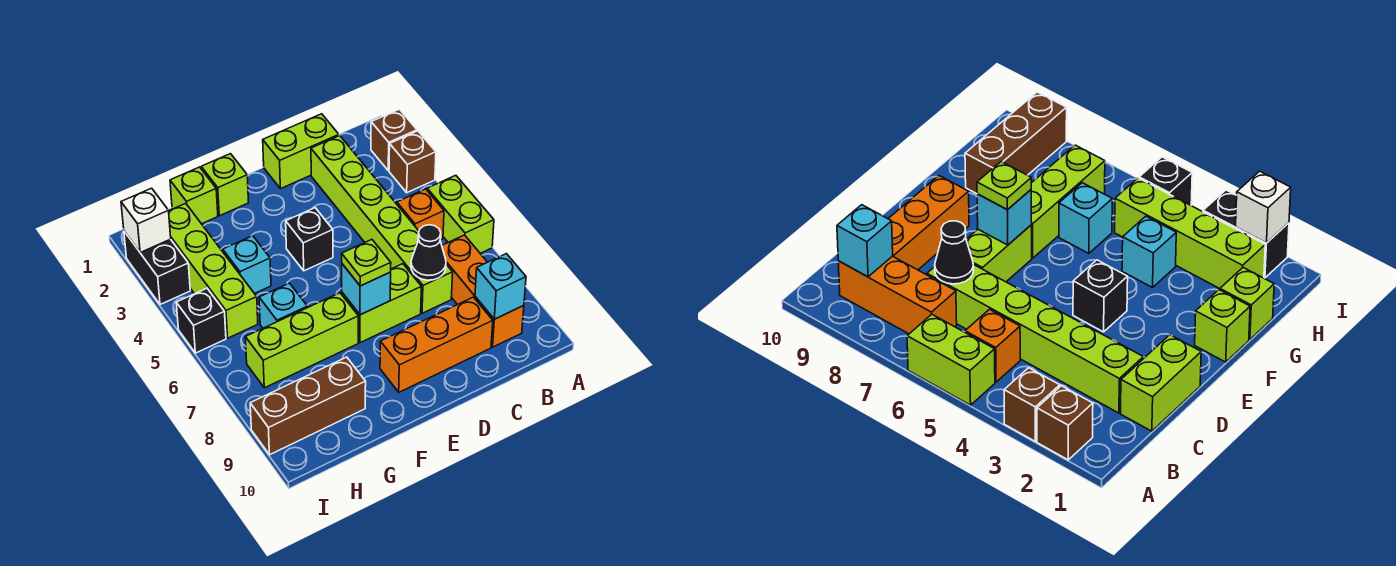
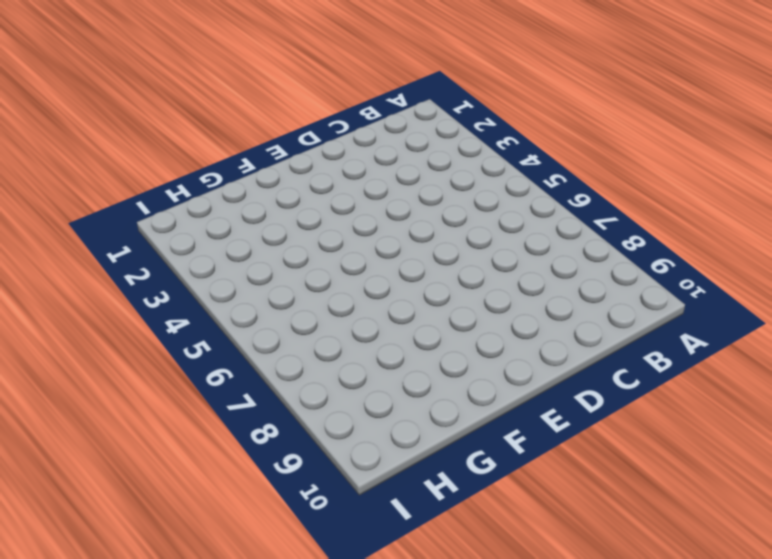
none -> brown brick A2 level 1
none -> brown brick A3 level 1
none -> lime brick A5:A6 level 1

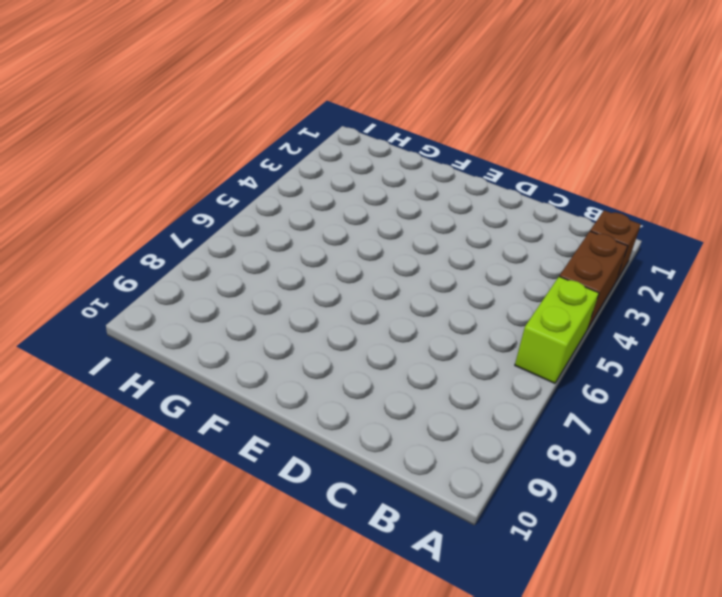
brown brick A3:A4 level 1 -> brown brick A3 level 1
none -> orange brick B5 level 1
none -> orange brick B7:B9 level 1
none -> lime brick C1:D1 level 1

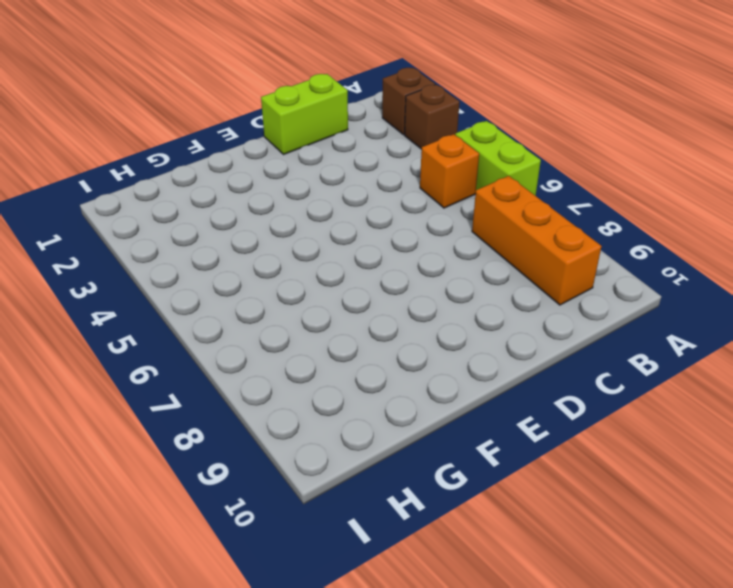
none -> lime brick C2:C7 level 1
none -> orange brick C9:E9 level 1
none -> lime brick D7:E7 level 1

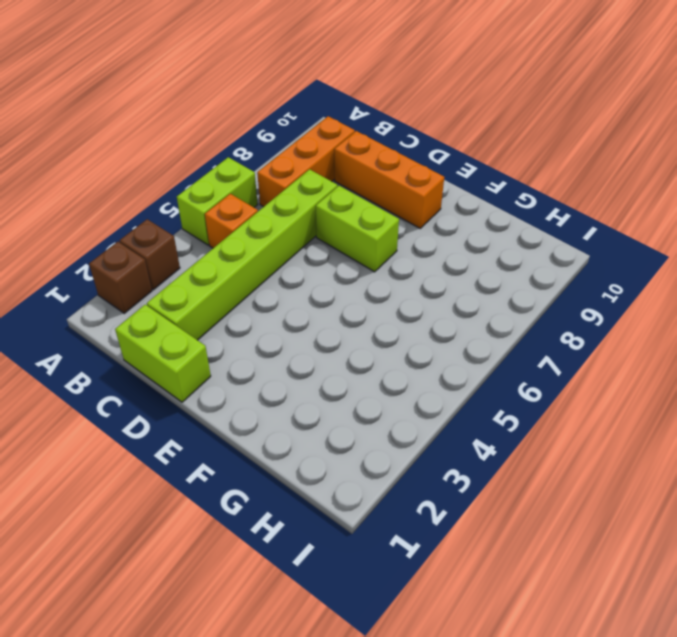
none -> black brick E4 level 1
none -> lime brick F1 level 1
none -> lime brick F7:H7 level 1

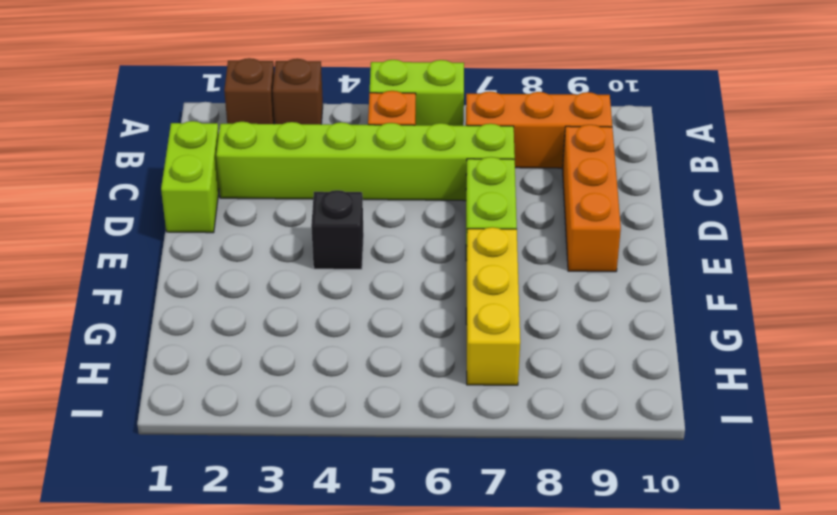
yellow brick F7:H7 level 1 -> lime brick F7:H7 level 1
none -> lime brick F1 level 1
none -> lime brick G1 level 1
none -> cyan brick G4 level 1

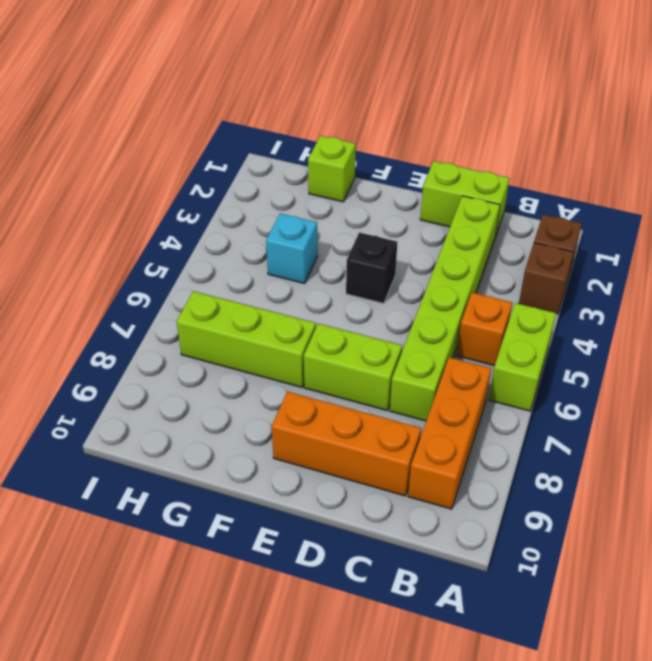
none -> lime brick F1 level 1
none -> cyan brick G6 level 1
none -> brown brick G9:I9 level 1

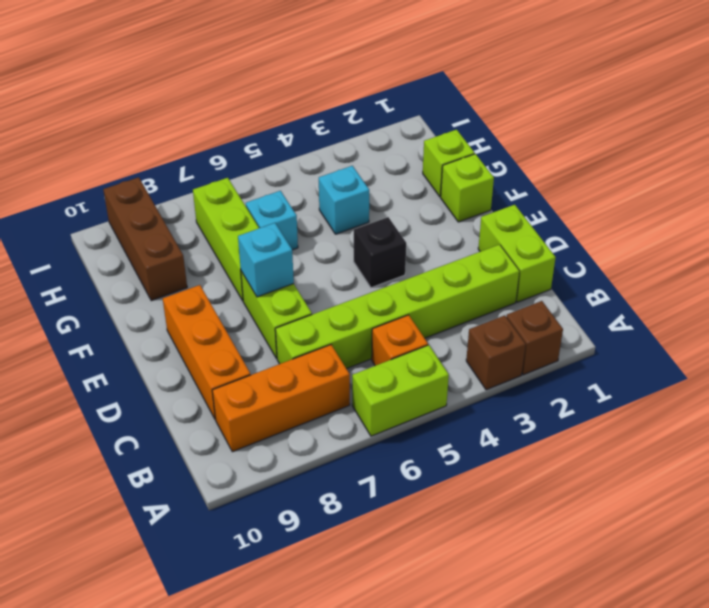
none -> lime brick H2:H5 level 1
none -> black brick I2:I3 level 1
none -> black brick I5 level 1

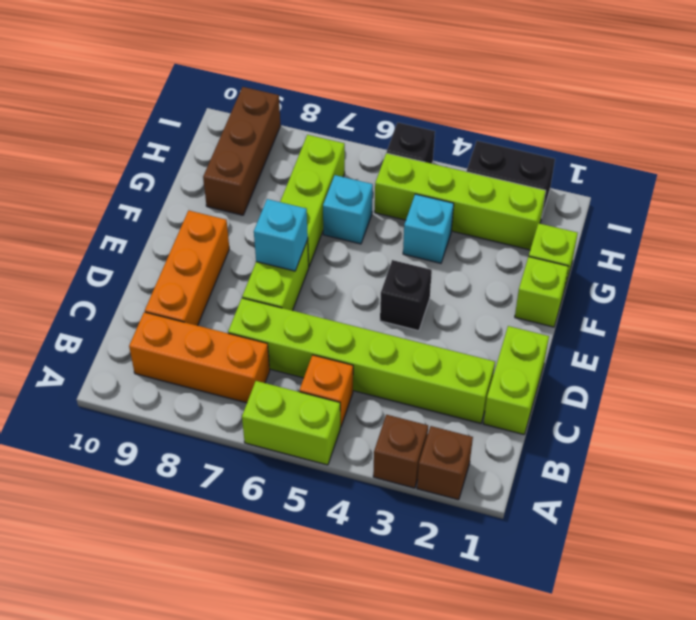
none -> cyan brick B9 level 2
none -> black cone C7 level 2
none -> white brick I2 level 2

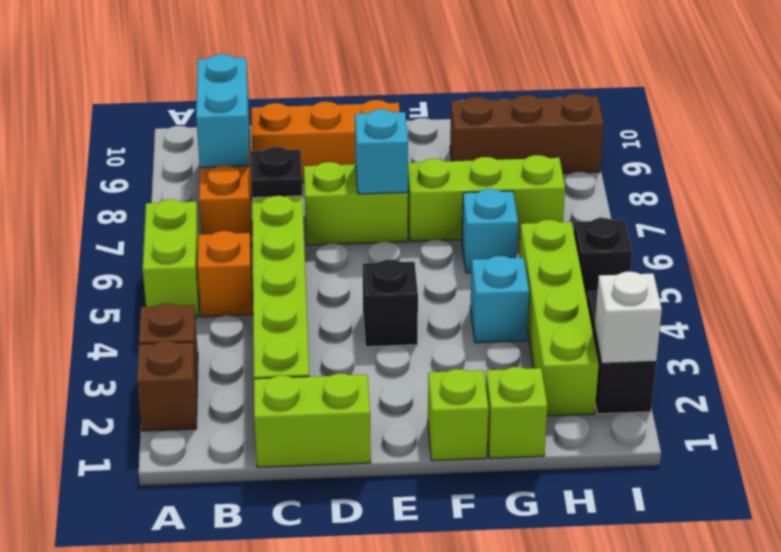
cyan brick B8:B9 level 2 -> cyan brick B9 level 2
black plate C7 level 2 -> black cone C7 level 2
none -> lime plate E7 level 3

